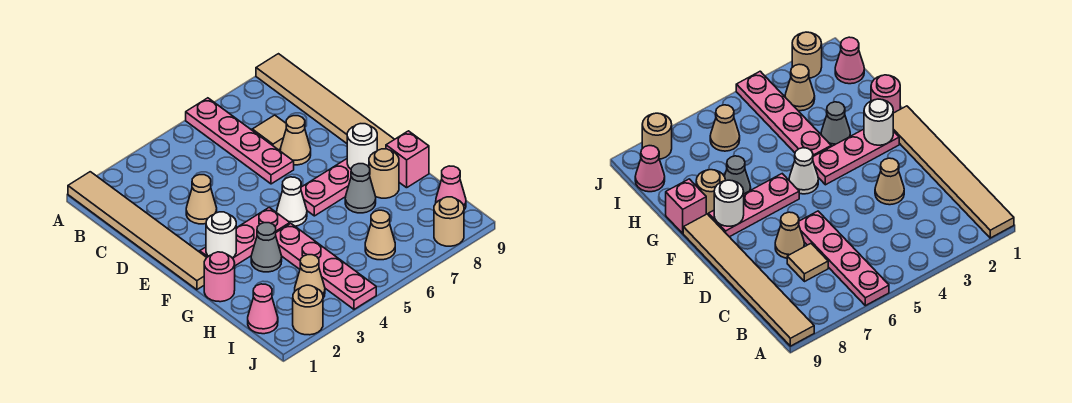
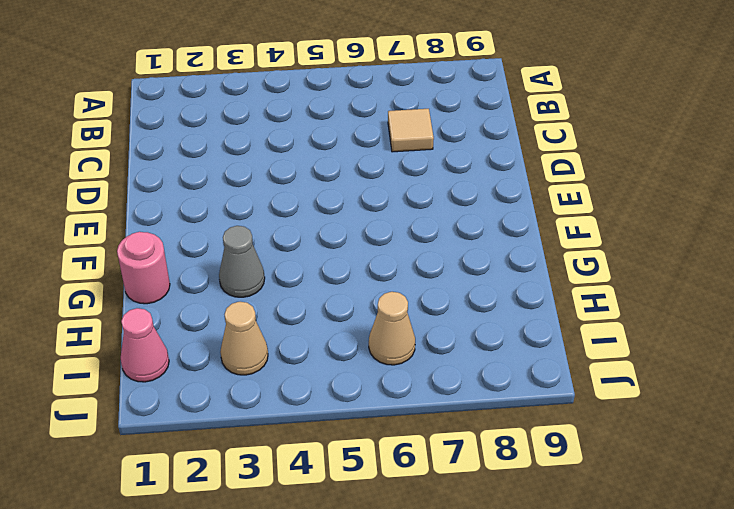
none -> tan tile A1:F1 level 1
none -> pink plate A6:D6 level 1
none -> tan tile A9:F9 level 1

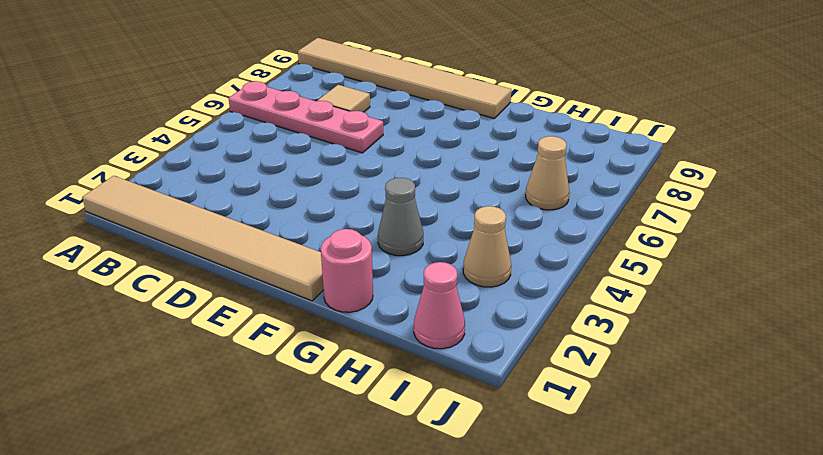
none -> tan cone D3 level 1
none -> tan cone D7 level 1
none -> pink plate F2:F4 level 1

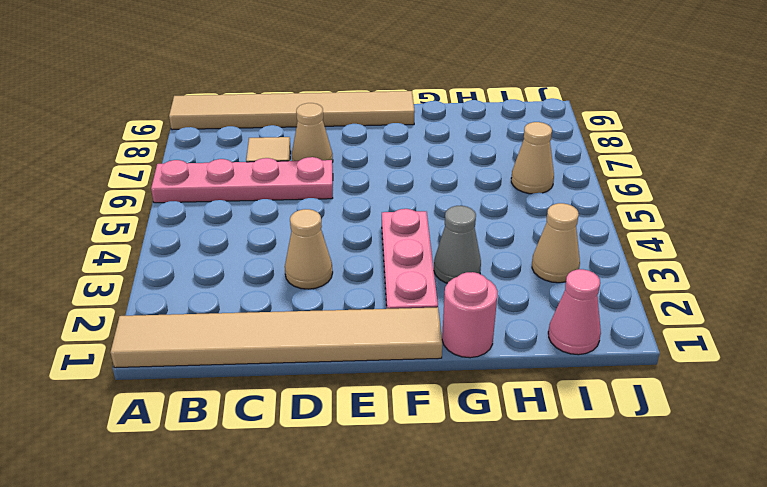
none -> white cone F5 level 1
none -> pink plate F6:F8 level 1
none -> pink plate G4:J4 level 1

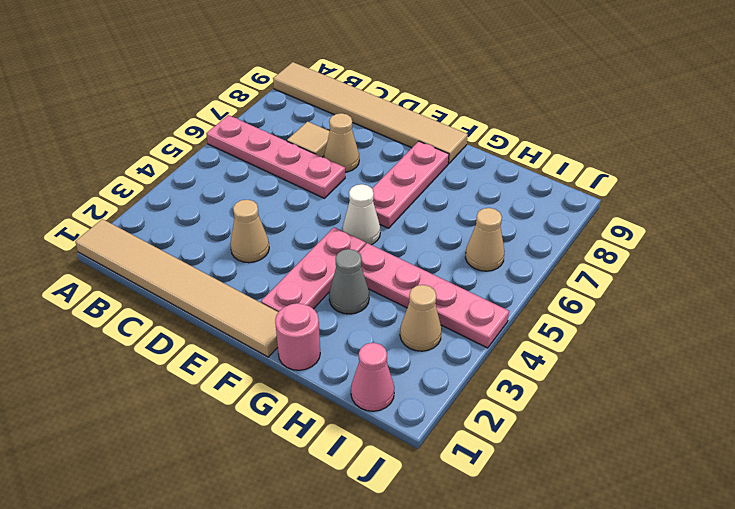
none -> grey cone G7 level 1
none -> tan round brick G8 level 1
none -> pink brick G9 level 1

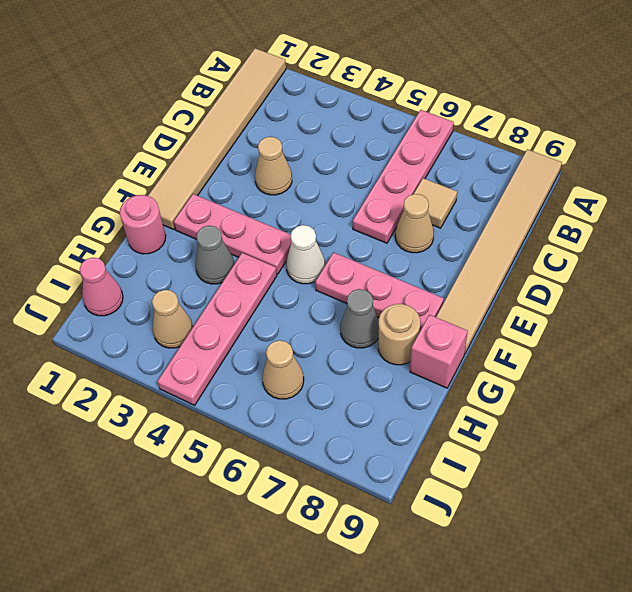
none -> pink cone I9 level 1
none -> tan round brick J2 level 1
none -> tan round brick J8 level 1

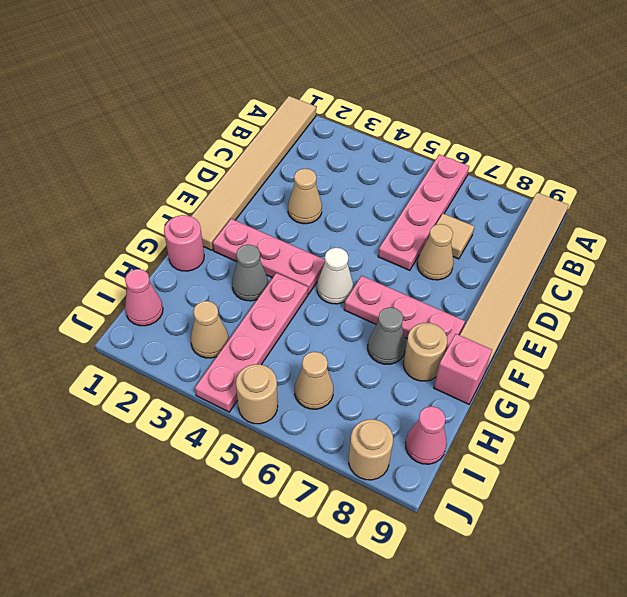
tan round brick J5 level 1 -> tan round brick J2 level 1
none -> white round brick F2 level 2
none -> white round brick F8 level 2

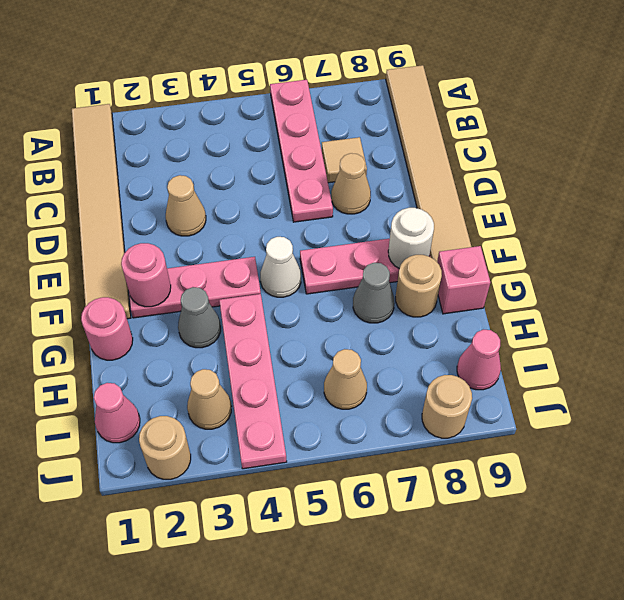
pink round brick F2 level 2 -> white round brick F2 level 2

